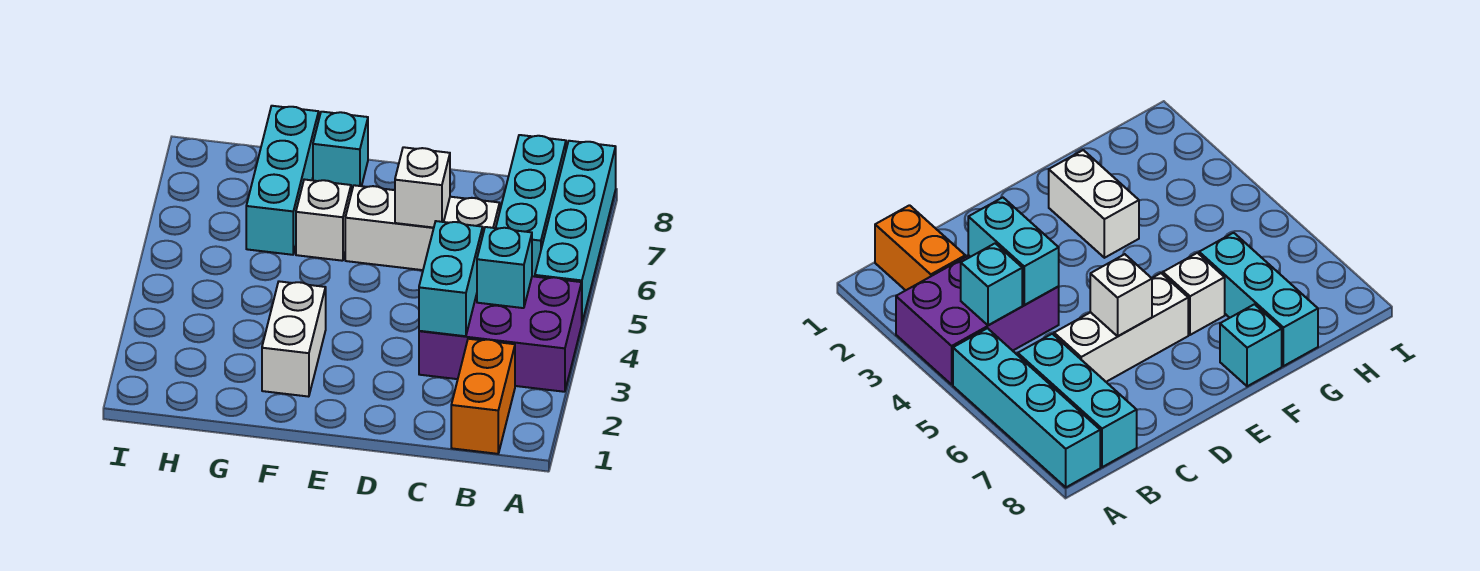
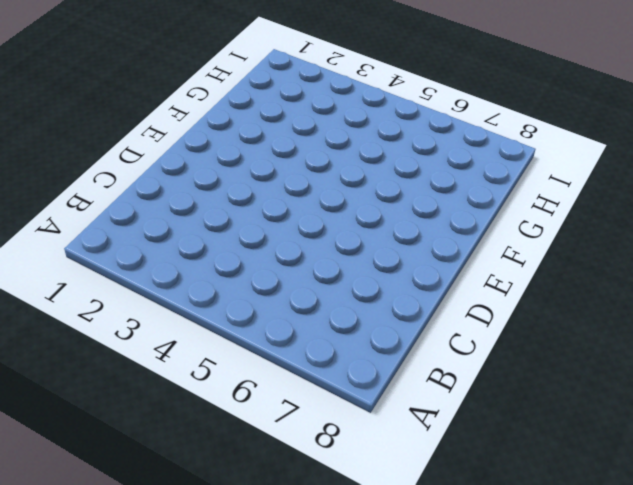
none -> purple brick A3:C4 level 1
none -> cyan brick A5:A8 level 1
none -> orange brick B1:B2 level 1

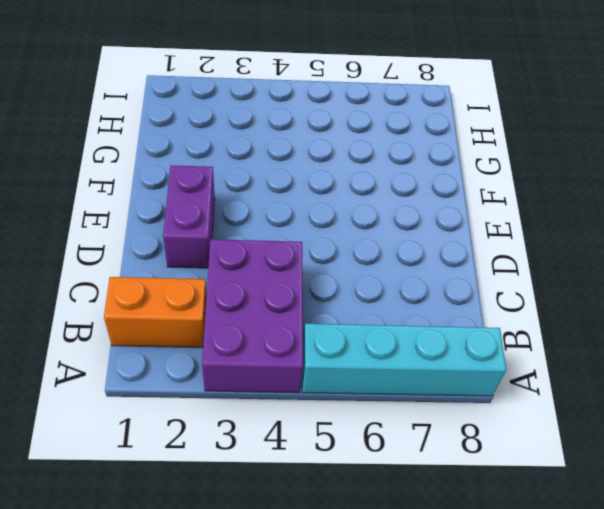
purple brick D2:E2 level 1 -> none
none -> cyan brick B6:B8 level 1
none -> white brick C6:E6 level 1
none -> white brick F2:F3 level 1

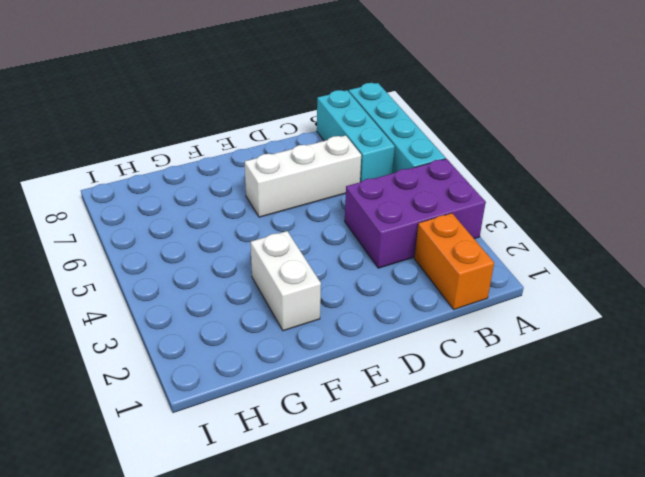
none -> white brick F6 level 1
none -> cyan brick F8 level 1
none -> cyan brick G6:G8 level 1

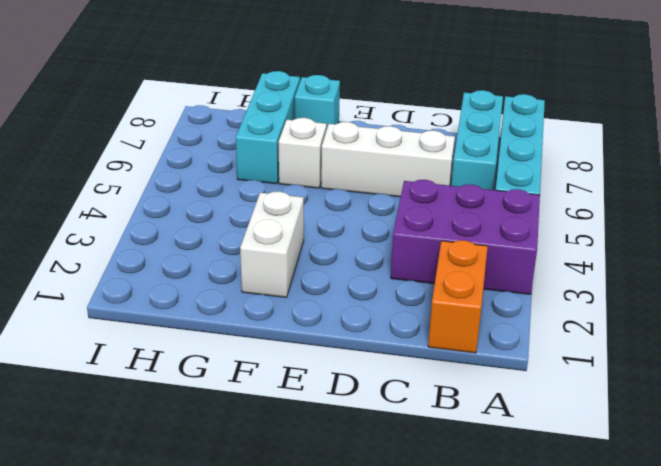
none -> cyan brick B4 level 2
none -> cyan brick C3:C4 level 2
none -> white brick D6 level 2

